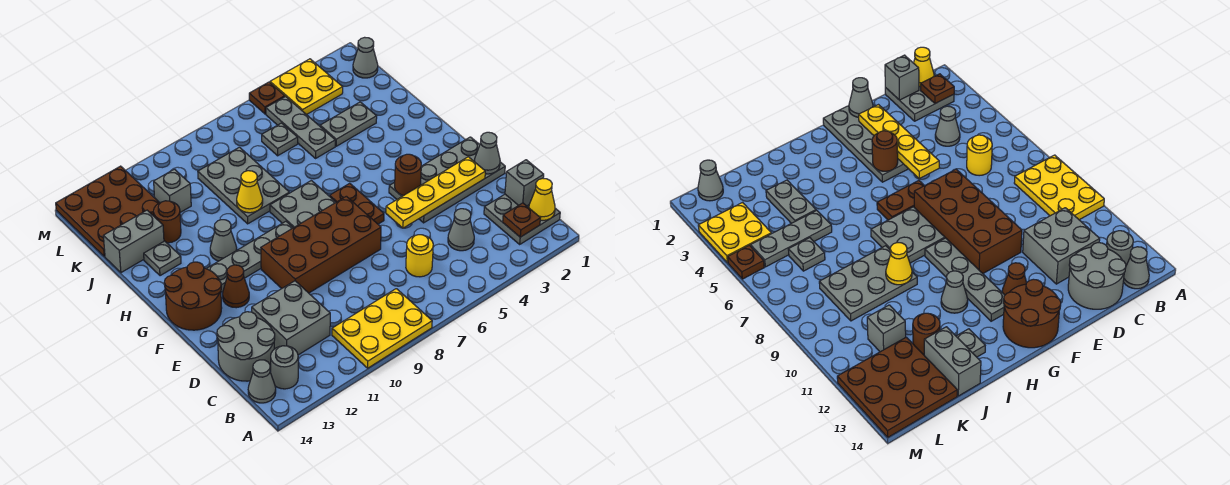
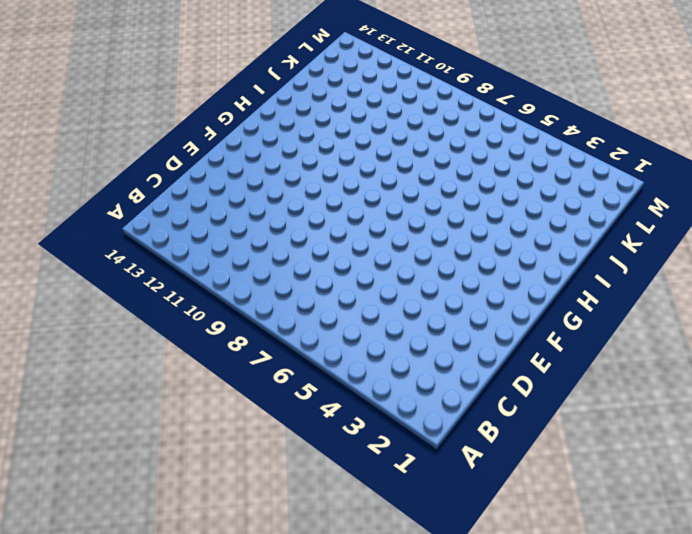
none -> yellow plate A8:B10 level 1
none -> grey plate B1:C2 level 1
none -> grey round brick B13 level 1
none -> grey cone B14 level 1

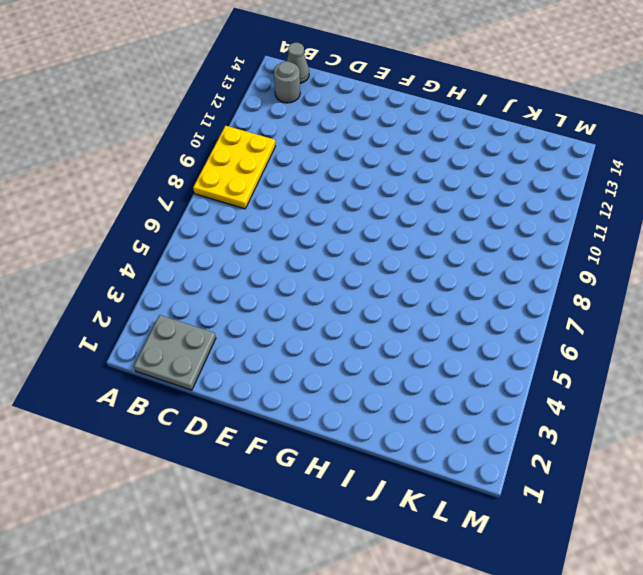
none -> grey cone C4 level 1
none -> yellow round brick C6 level 1
none -> grey brick C11:D12 level 1
none -> grey round brick C13:D14 level 1

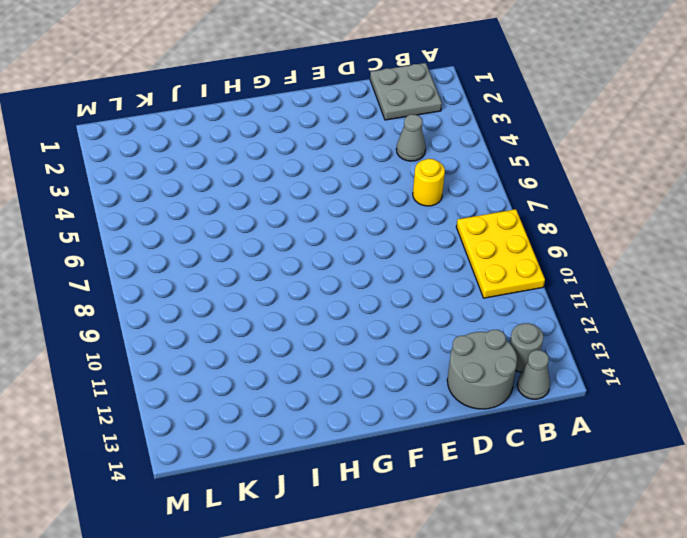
none -> grey brick C11:D12 level 1
none -> grey plate E1:F4 level 1
none -> brown brick E7:F10 level 1
none -> brown plate F6:G6 level 1

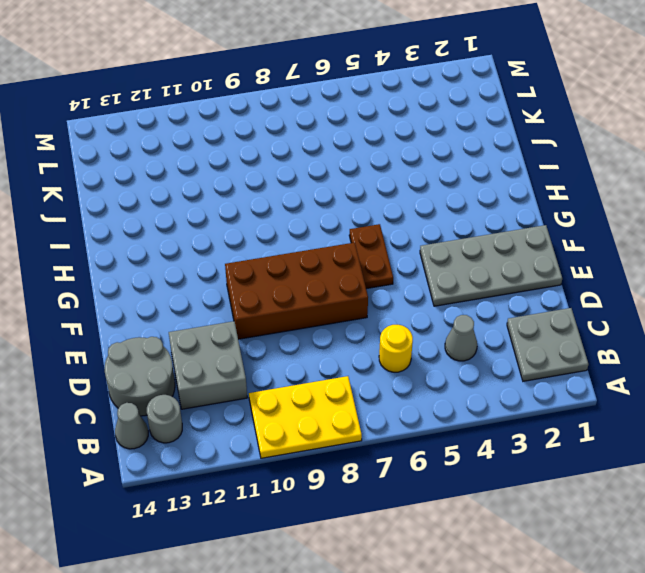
none -> brown cone F12 level 1
none -> brown round brick F13:G14 level 1
none -> grey plate G7:H8 level 1
none -> grey plate G9:G12 level 1

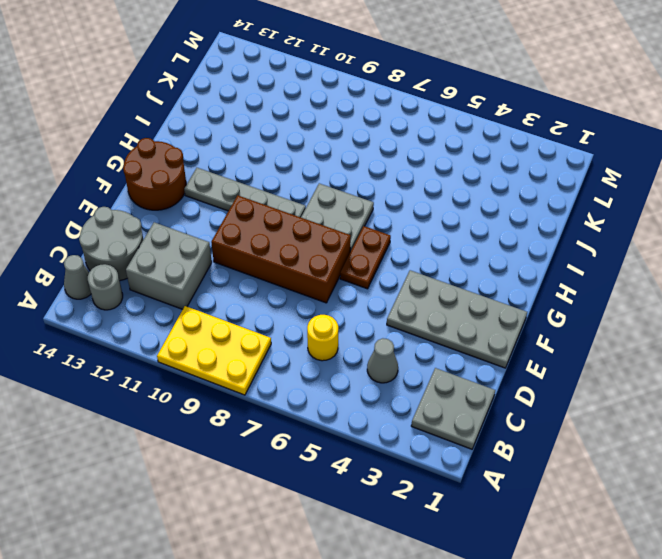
none -> brown cone F12 level 1
none -> grey cone H11 level 1
none -> grey plate I8:K9 level 1
none -> grey plate I13 level 1

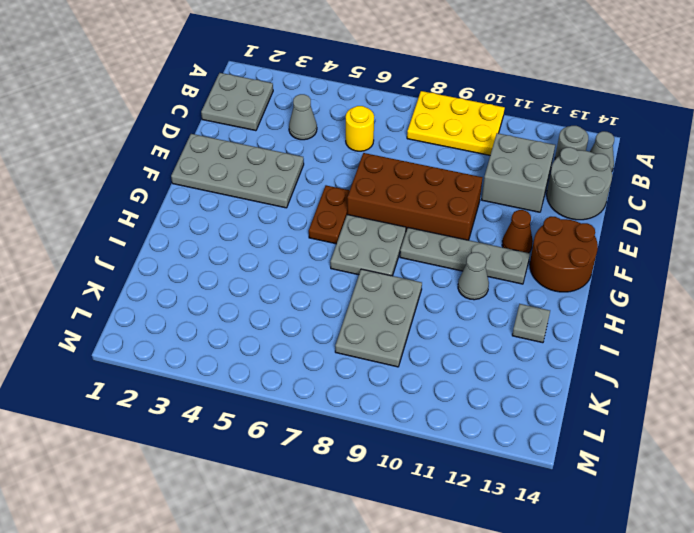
none -> grey plate J3:J4 level 1
none -> grey plate J5:L5 level 1
none -> brown round brick J12 level 1
none -> grey brick J13:J14 level 1

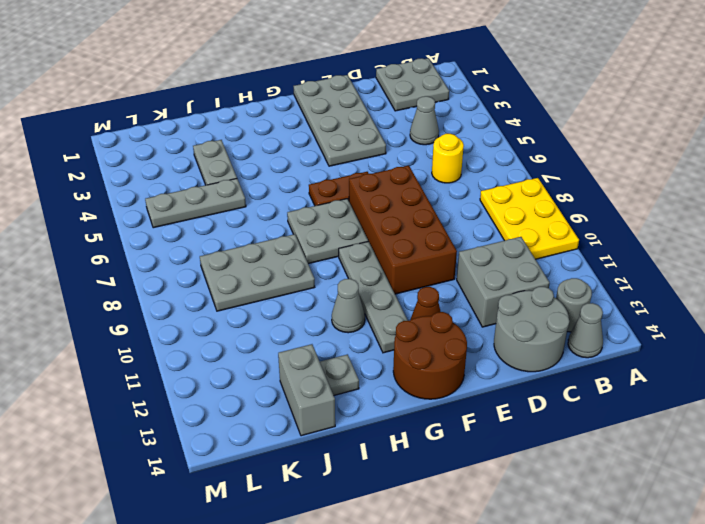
none -> brown round brick J12 level 1
none -> grey plate K6 level 1
none -> grey brick K11 level 1
none -> brown plate K12:M14 level 1

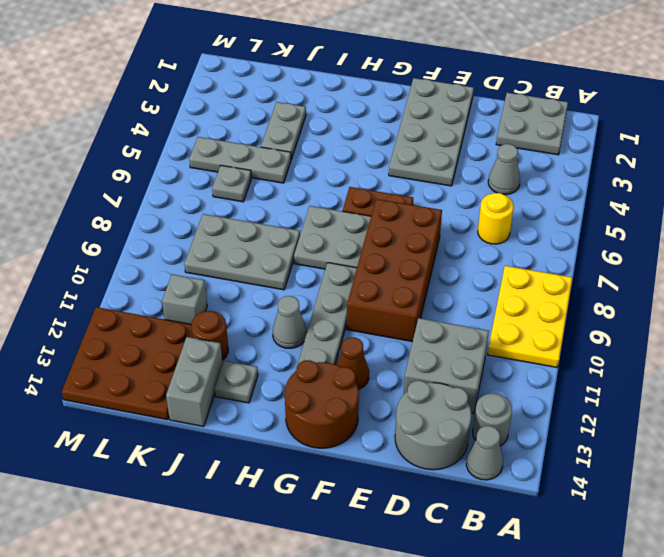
none -> grey cone L1 level 1
none -> yellow plate L3:M4 level 1
none -> brown plate M5 level 1
none -> yellow cone B1 level 2

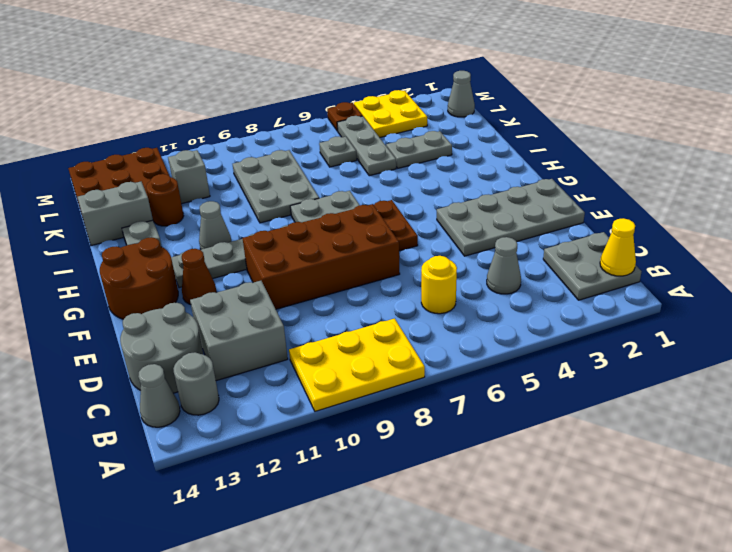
none -> brown plate B2 level 2
none -> grey brick C1 level 2
none -> grey cone E1 level 2
none -> yellow plate E2:E5 level 2

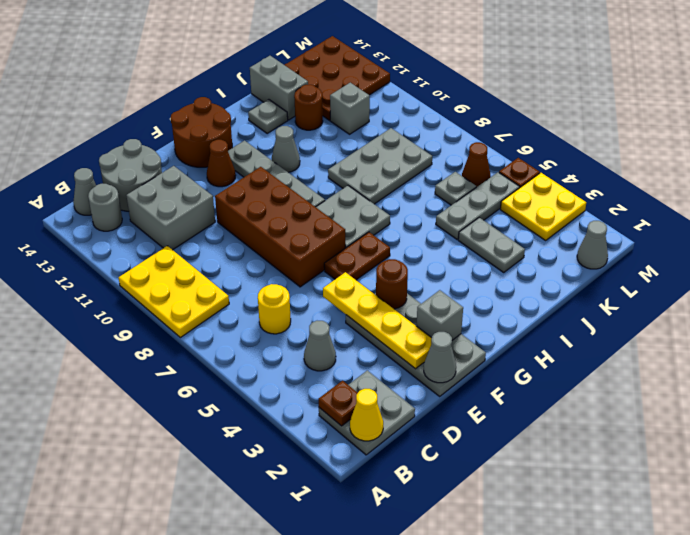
grey brick F2 level 2 -> grey brick C1 level 2
brown cone L6 level 1 -> none
none -> yellow cone I9 level 2

